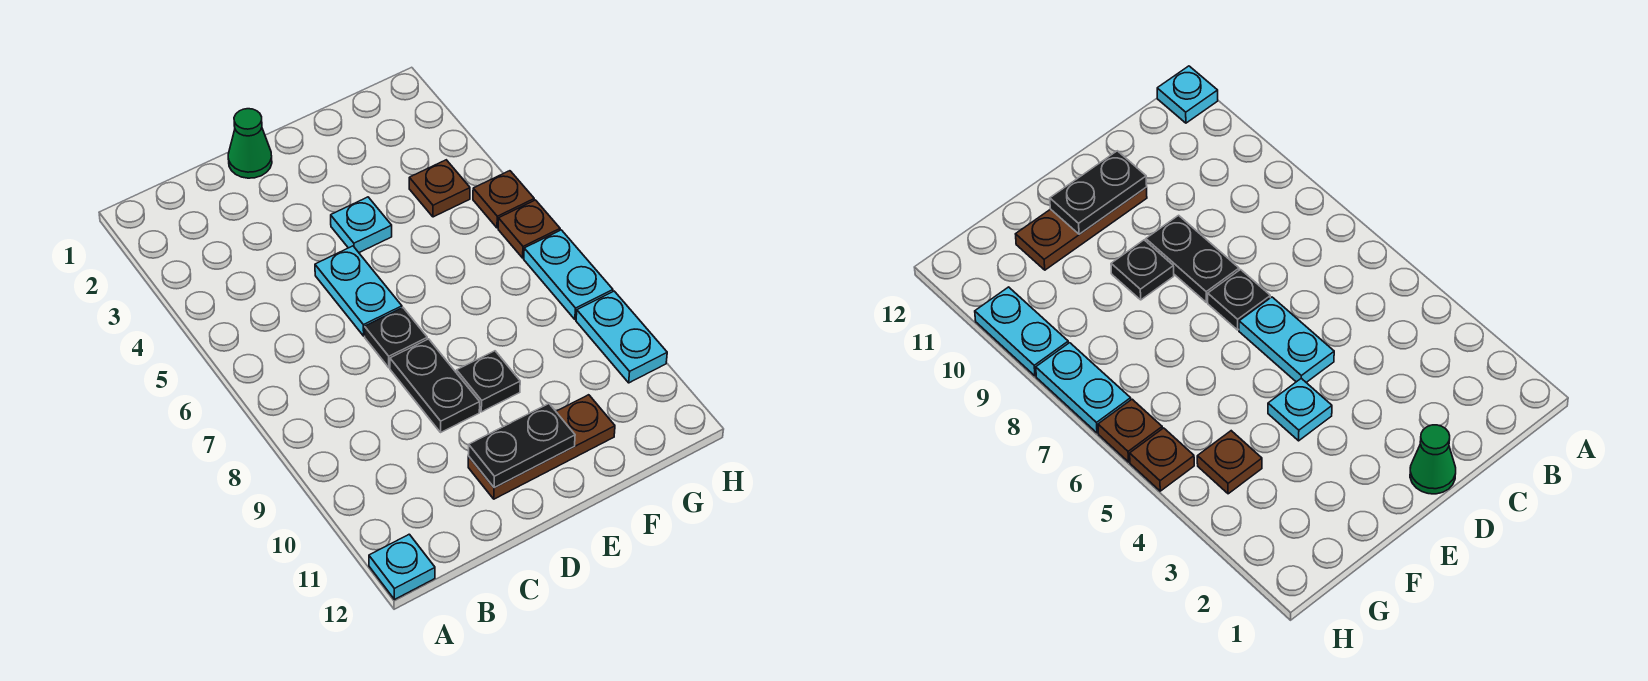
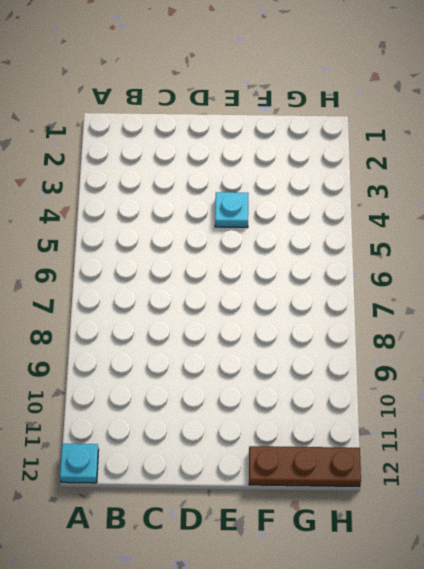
brown plate F12:H12 level 1 -> brown plate D11:F11 level 1
none -> green cone D1 level 1
none -> cyan plate D5:D6 level 1
none -> black plate D7 level 1

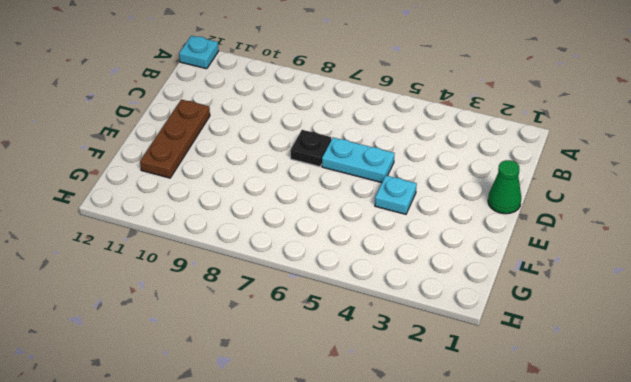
none -> black plate D8:D9 level 1
none -> black plate E9 level 1
none -> brown plate G4 level 1

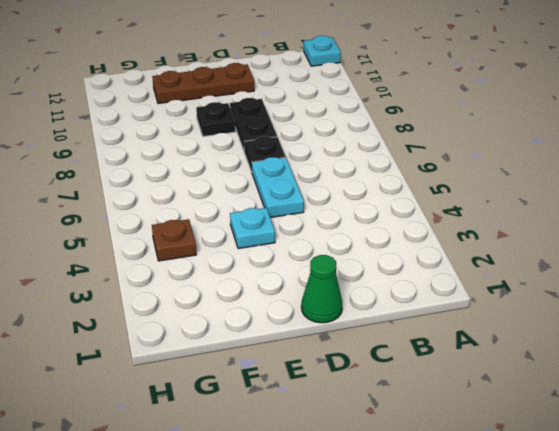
none -> brown plate H5 level 1
none -> brown plate H6 level 1
none -> cyan plate H7:H8 level 1

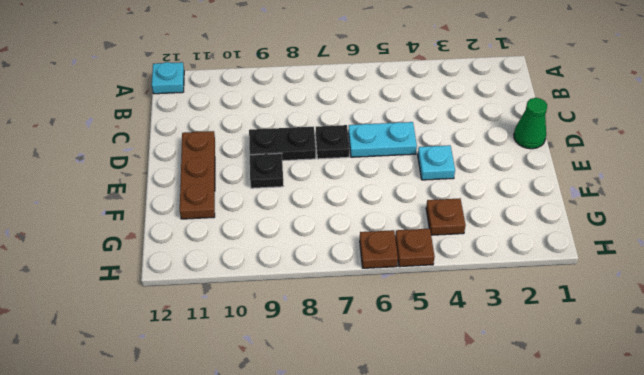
none -> cyan plate H7:H8 level 1
none -> cyan plate H9:H10 level 1
none -> black plate D11:E11 level 2

